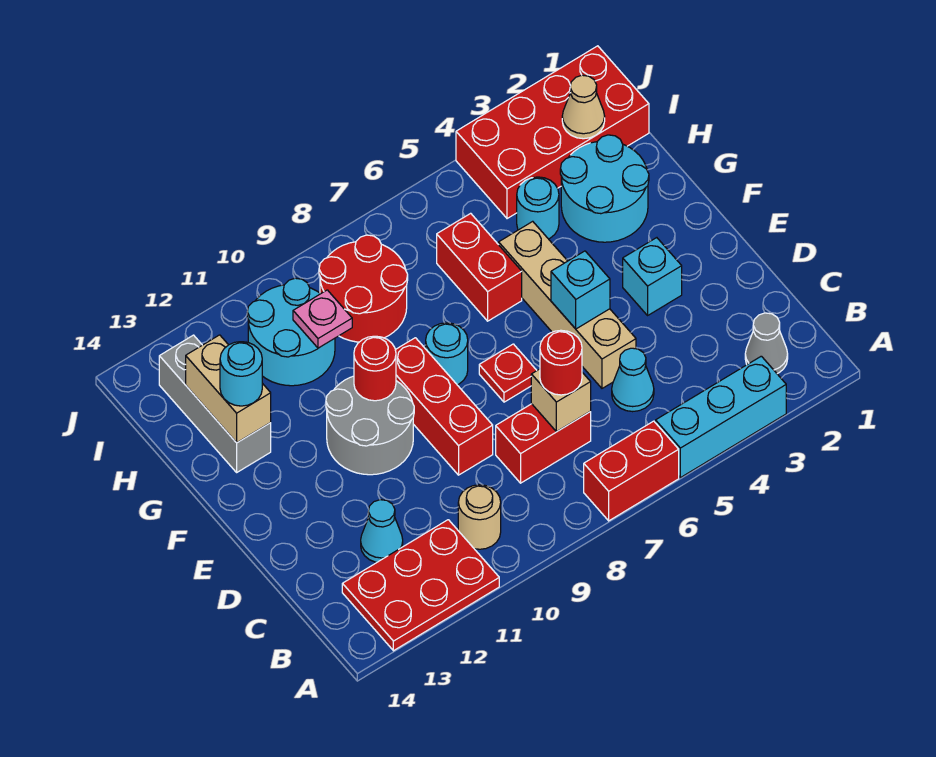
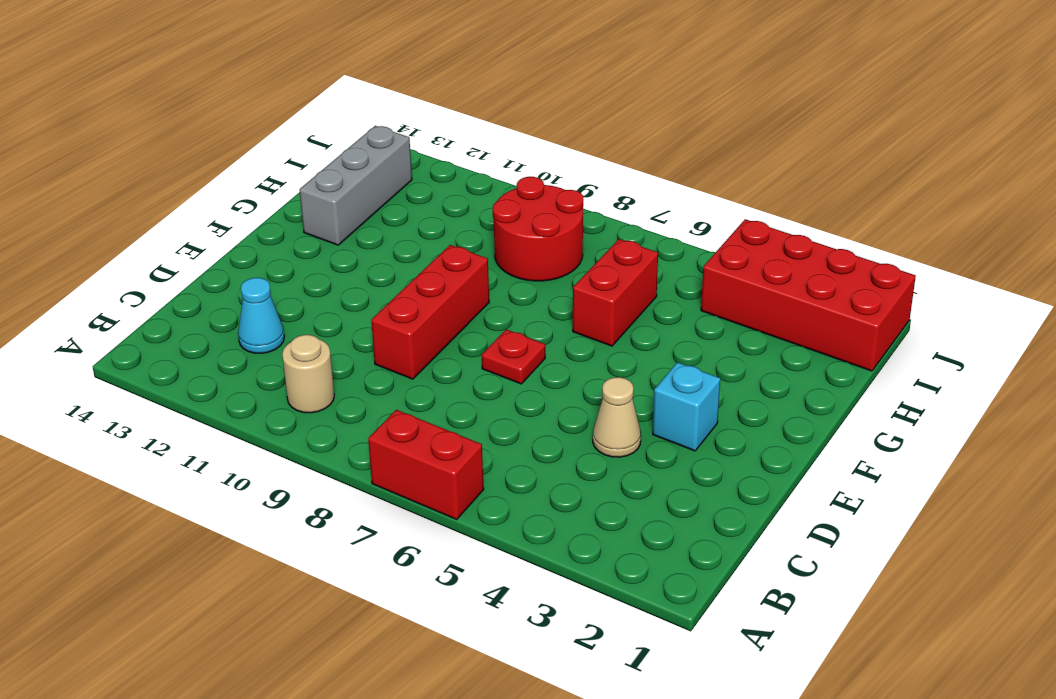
tan cone D4 level 1 -> tan cone I2 level 2
none -> cyan brick A3:A5 level 1
none -> red plate A11:B13 level 1
none -> grey cone B2 level 1

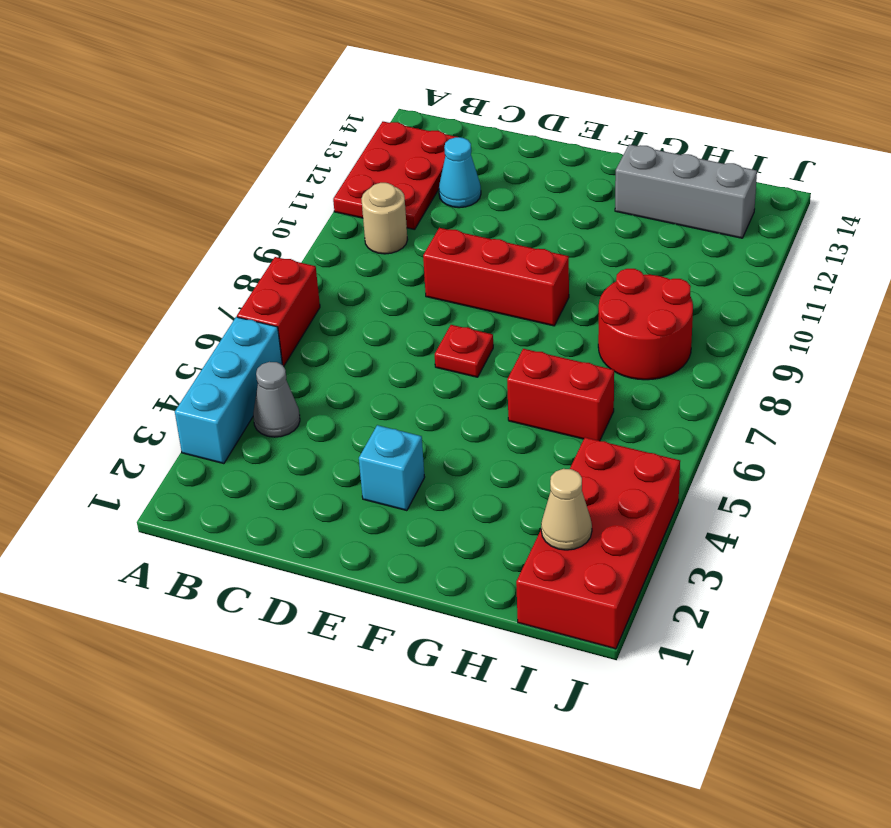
grey cone B4 level 1 -> grey cone B2 level 1
none -> cyan cone C5 level 1
none -> red brick C7:C8 level 1
none -> tan brick D5:G5 level 1

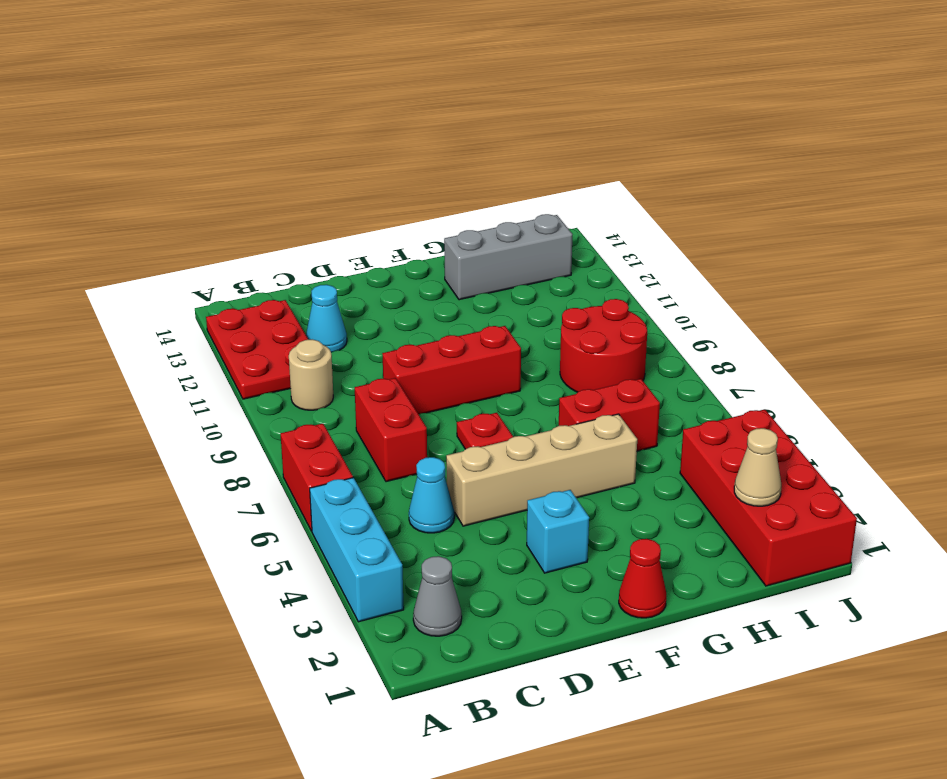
red cone F1 level 1 -> none
none -> grey round brick E10:F11 level 1
none -> cyan round brick F8 level 1
none -> cyan round brick G2:H3 level 1

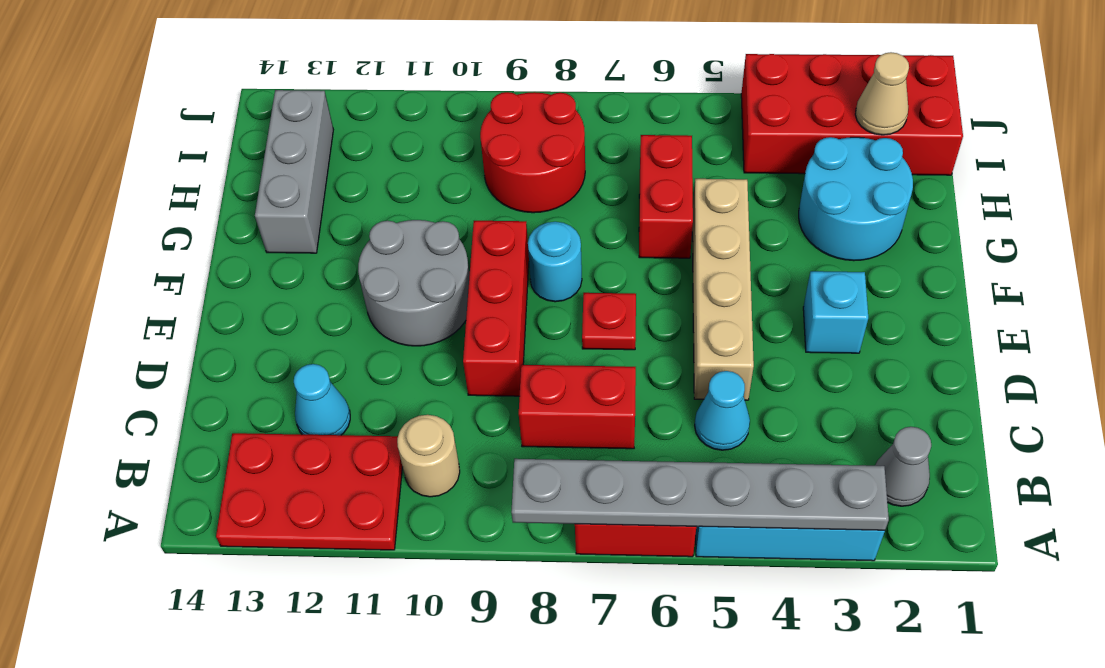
grey plate A3:A8 level 2 -> none
none -> cyan round brick H4 level 1
none -> cyan round brick H10:I11 level 1
none -> tan brick C7 level 2

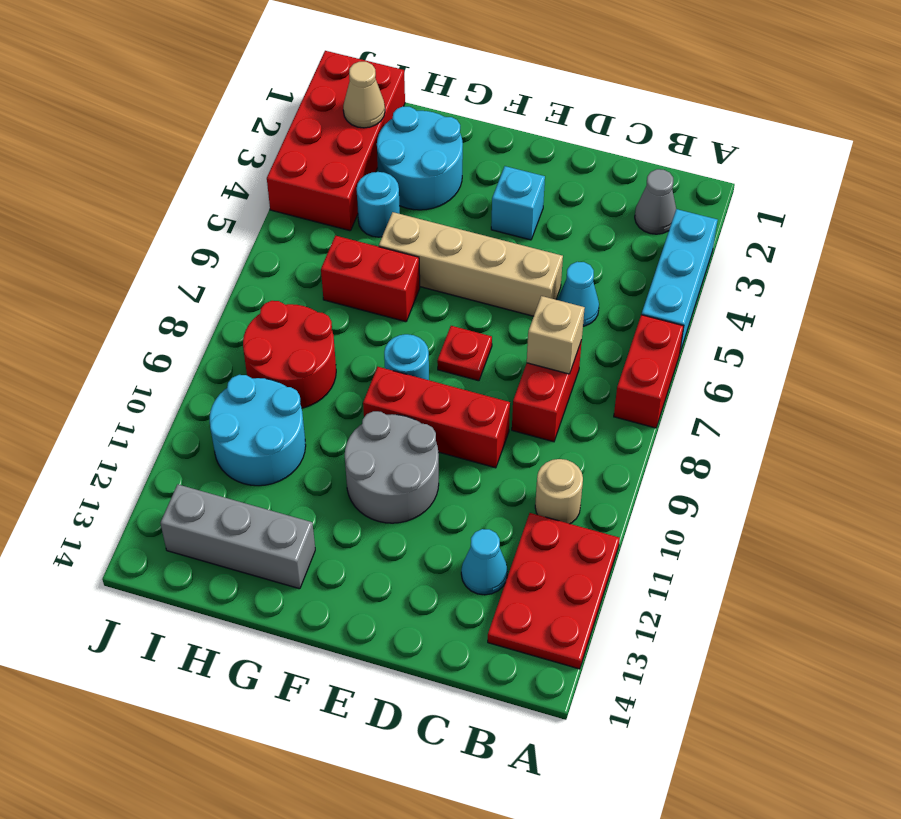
none -> cyan brick E5 level 2
none -> red round brick F10 level 2
none -> tan brick G13:H13 level 2

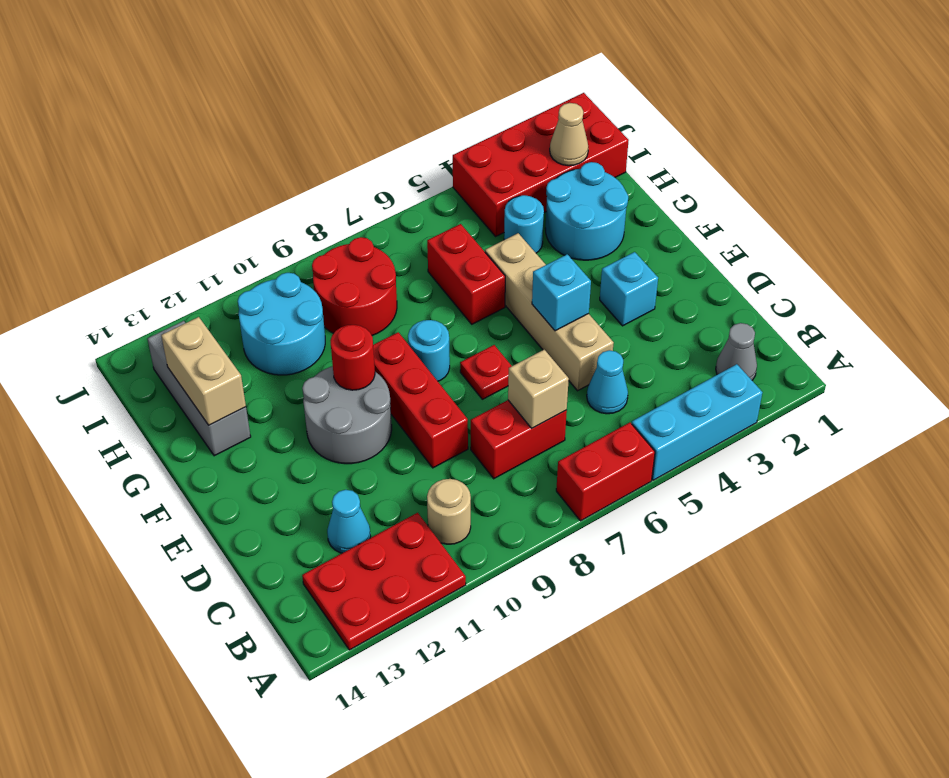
none -> pink plate H10 level 2
none -> red round brick C7 level 3
none -> cyan round brick G13 level 3

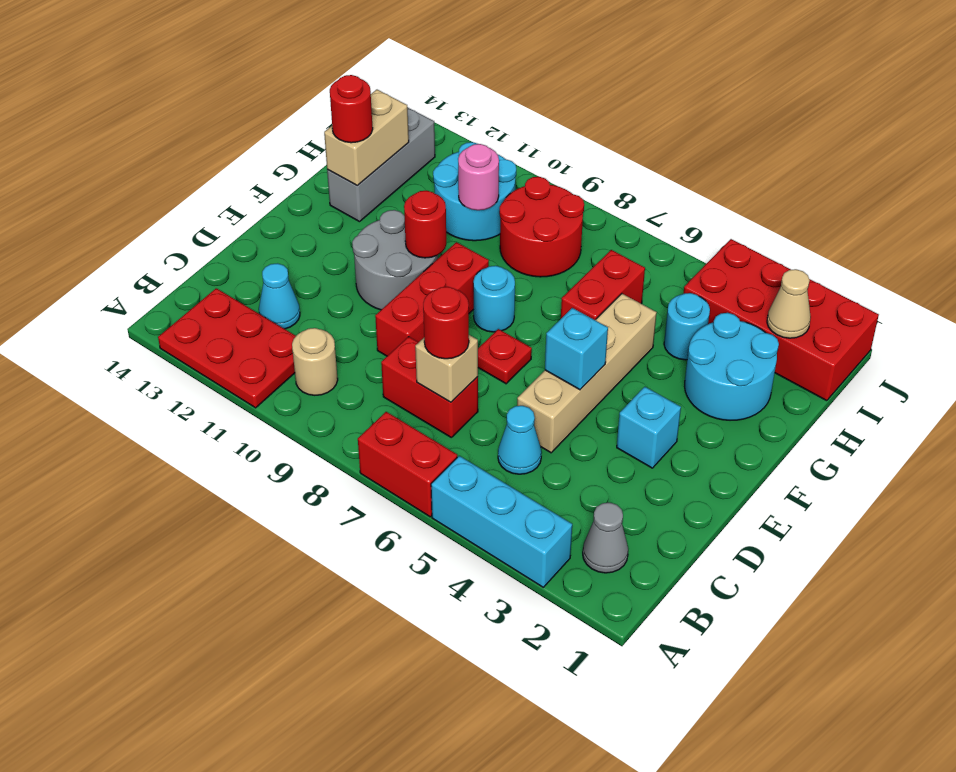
red round brick G13 level 3 -> cyan round brick G13 level 3
pink round brick H10 level 2 -> pink plate H10 level 2

